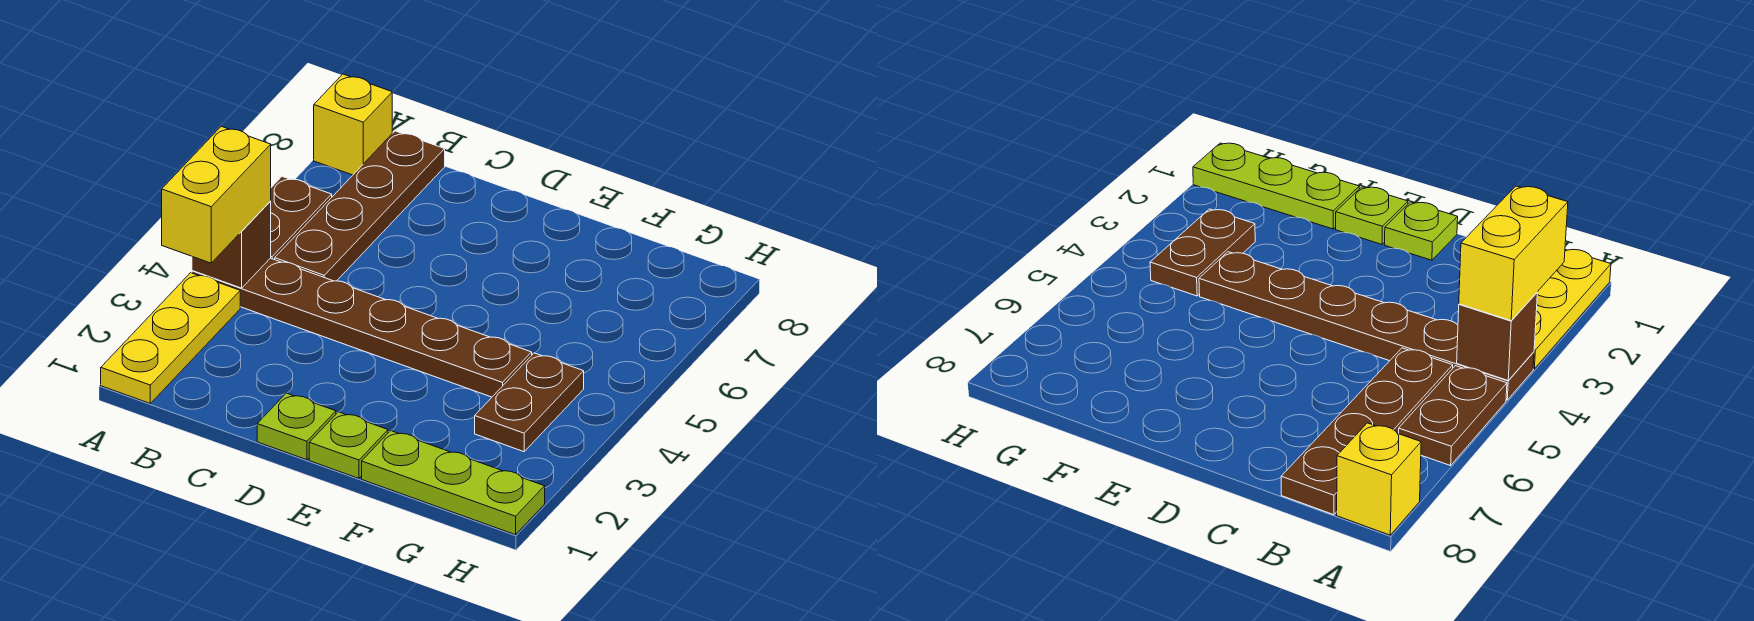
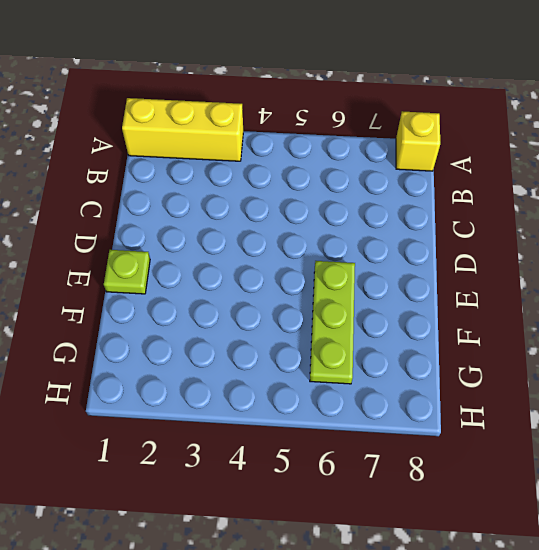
yellow brick A1:A3 level 1 -> yellow plate A1:A3 level 1
lime plate E6:G6 level 1 -> lime plate F1:H1 level 1
none -> brown plate A4:F4 level 1
none -> brown plate A5:A6 level 1

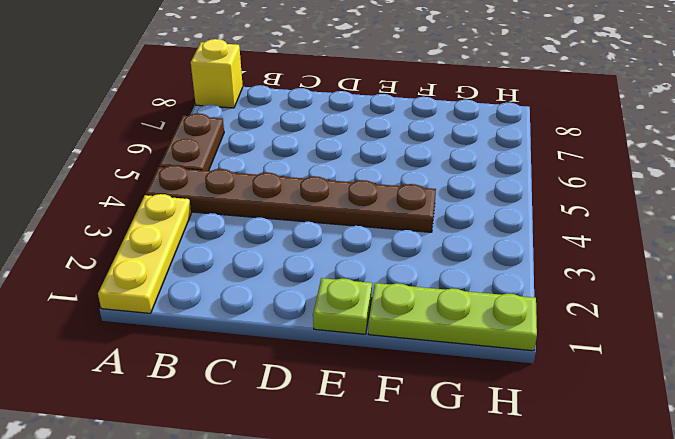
none -> brown plate B5:B8 level 1
none -> lime plate D1 level 1

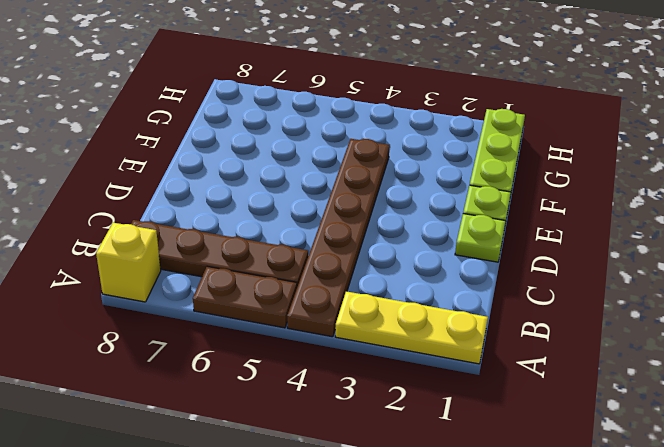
none -> brown plate G3:G4 level 1
none -> brown brick A4 level 2

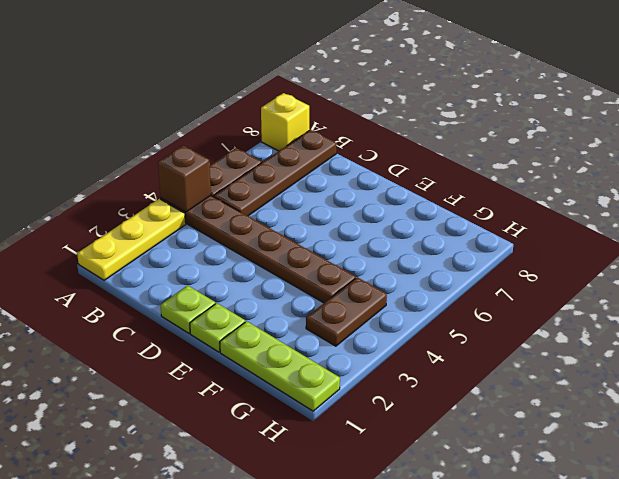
none -> yellow brick A3:A4 level 3

